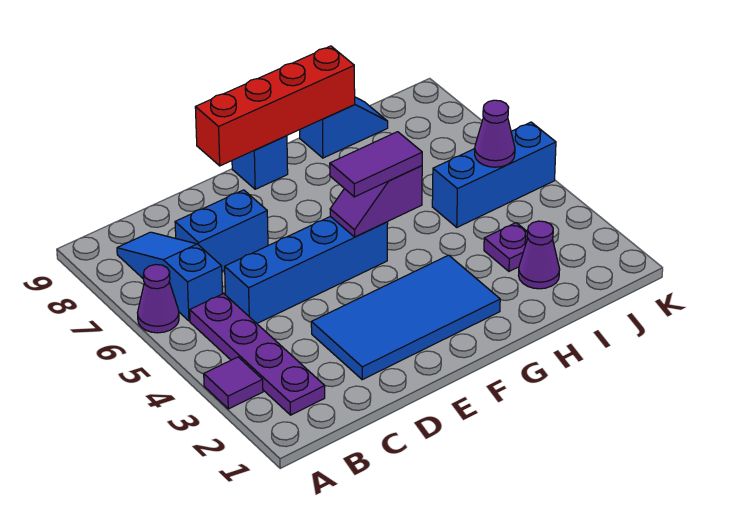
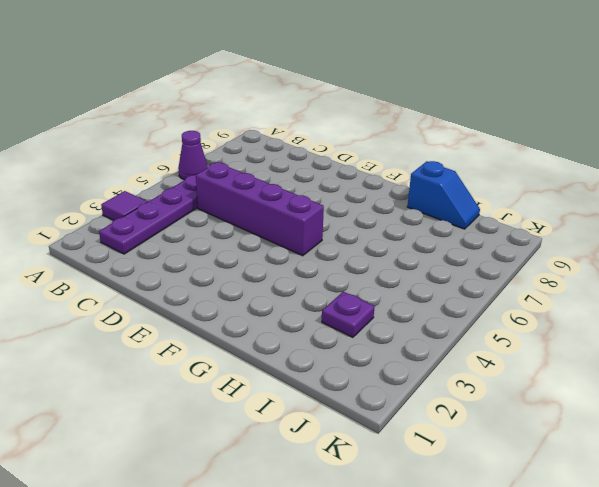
purple brick C5:F5 level 1 -> blue brick C5:F5 level 1
none -> blue slope B6:B8 level 1 top 6
none -> blue brick C7:D7 level 1
none -> blue tile D2:G3 level 1

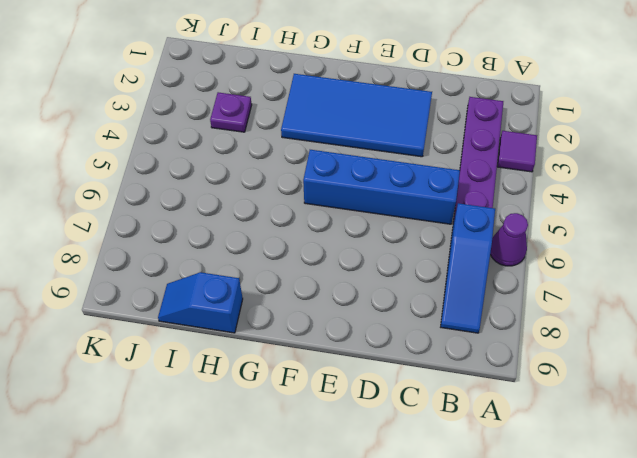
none -> blue brick C7:D7 level 1
none -> blue brick F9 level 1
none -> purple cone I2 level 1

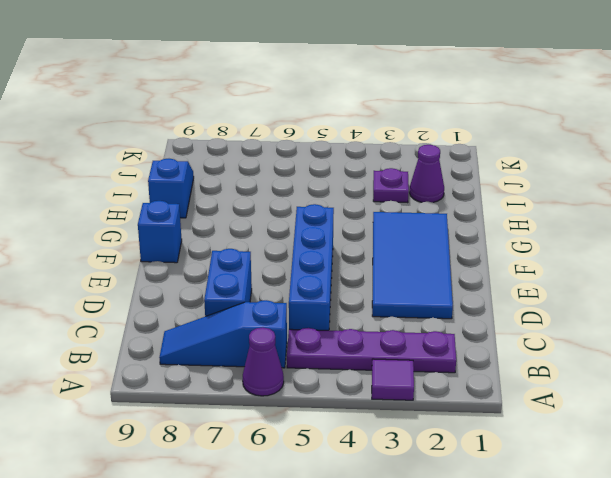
none -> blue brick I5:K5 level 1
none -> red brick E9:H9 level 2
none -> purple slope F5:G5 level 2 top G

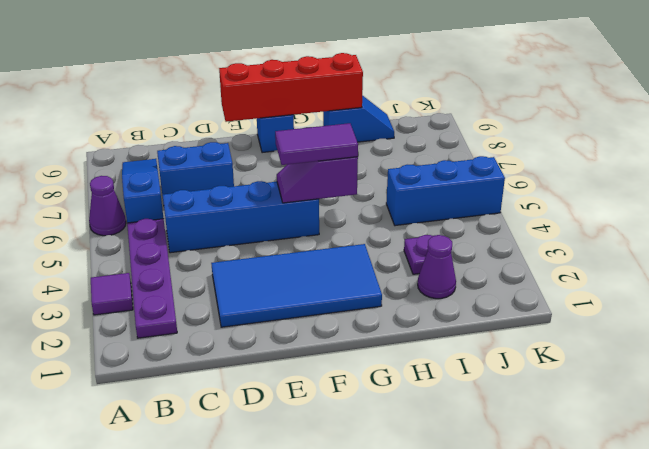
none -> purple cone J5 level 2

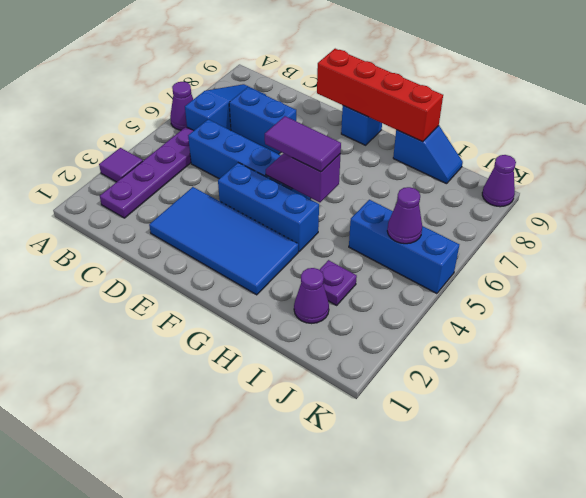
blue brick E4:G4 level 1 -> none
purple cone K9 level 1 -> none

